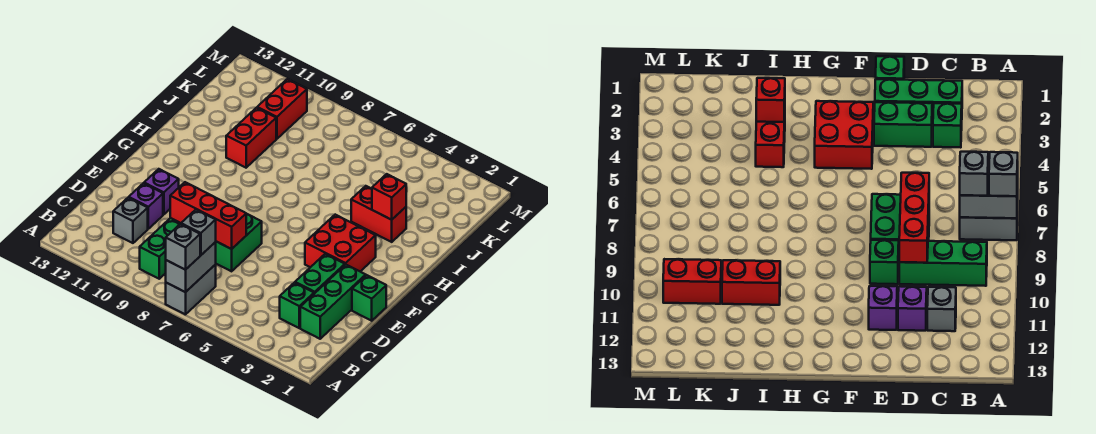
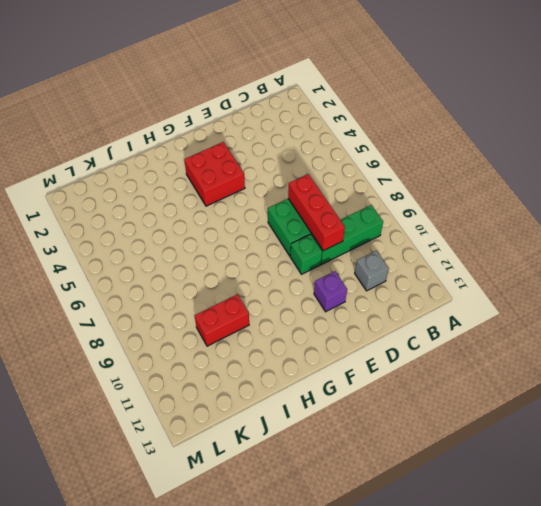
none -> grey brick A7:B7 level 1
none -> green brick C2:E2 level 1
none -> green brick C3 level 1

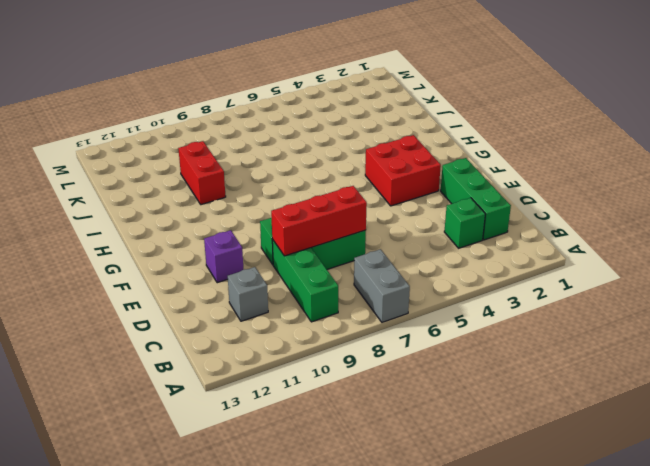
none -> green brick D3:E3 level 1
none -> purple brick D11 level 1
none -> green brick E1 level 1

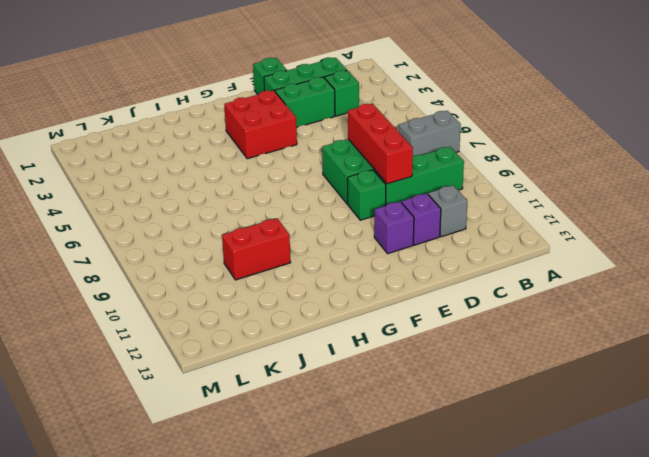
none -> red brick I3:I4 level 1
none -> red brick K10:L10 level 1
none -> grey brick A7:B7 level 2

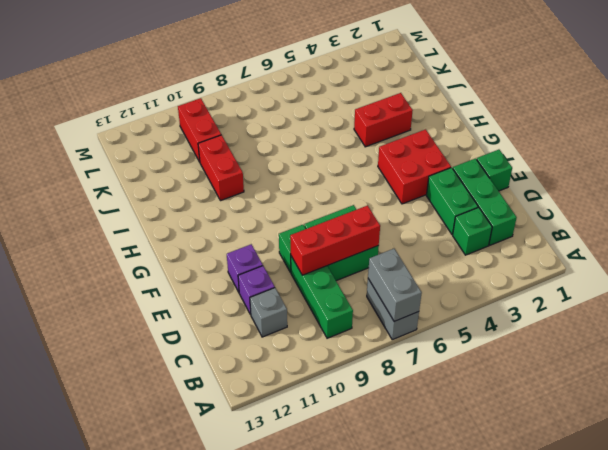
none -> red brick I3 level 2
none -> grey brick A7 level 3
none -> grey brick B7 level 3

